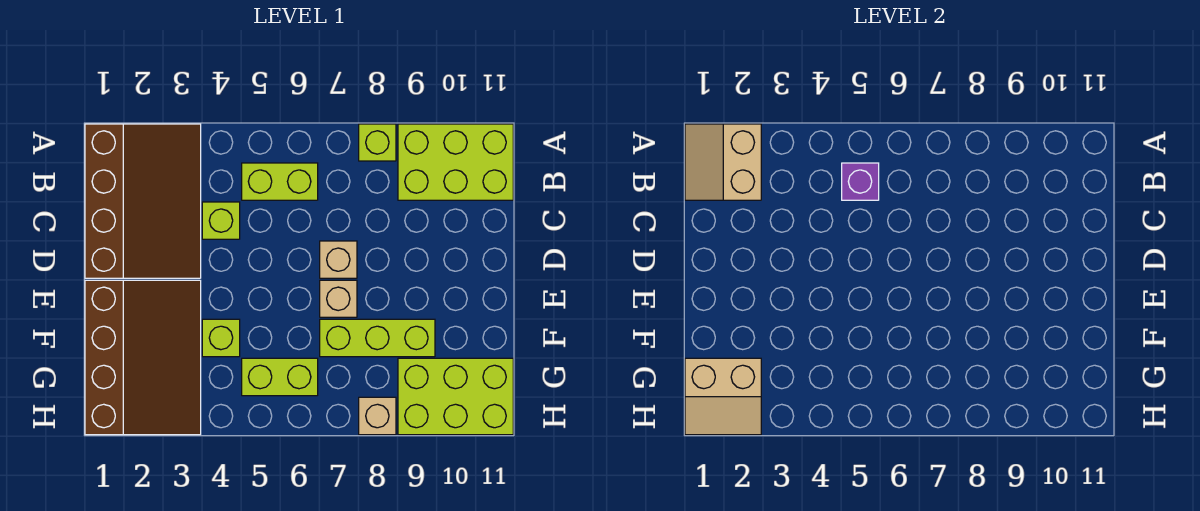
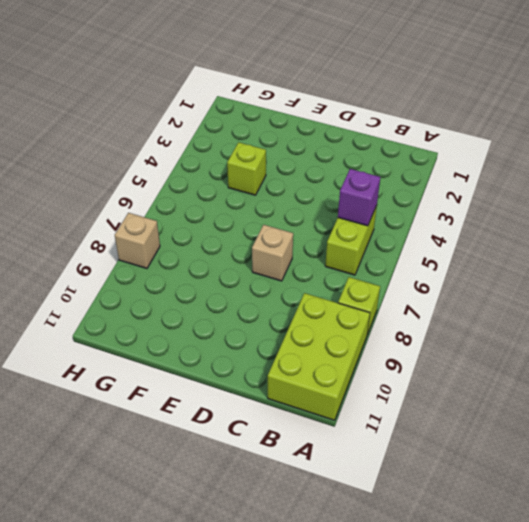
none -> brown slope A1:D3 level 1 top 1
none -> lime brick C4 level 1
none -> brown slope E1:H3 level 1 top 1

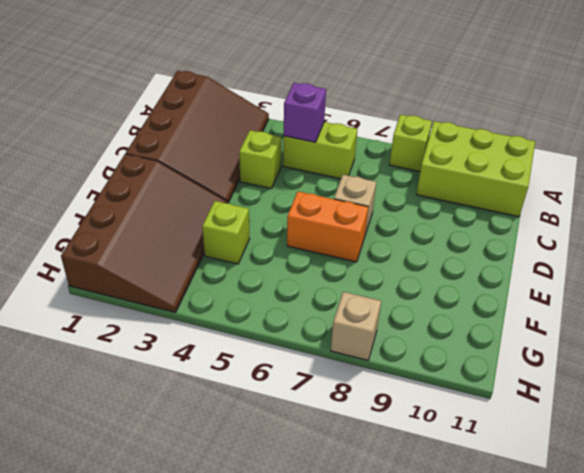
orange brick E6:E7 level 1 -> tan brick E7 level 1
none -> lime brick F7:F9 level 1
none -> lime brick G5:G6 level 1
none -> lime brick G9:H11 level 1

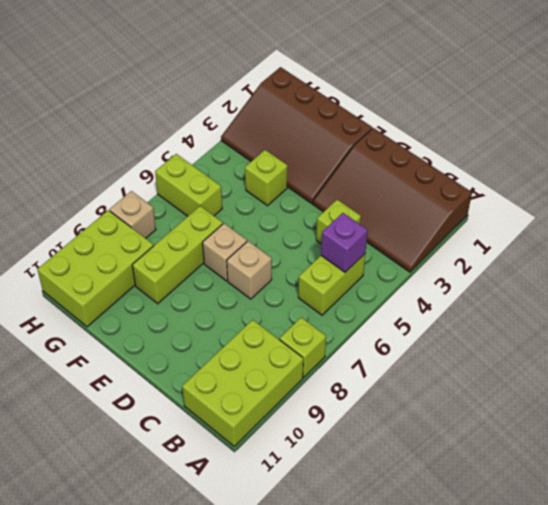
lime brick G6:H6 level 1 -> lime brick G5:G6 level 1
none -> tan slope A1:B2 level 2 top 2
none -> tan slope G1:H2 level 2 top G

